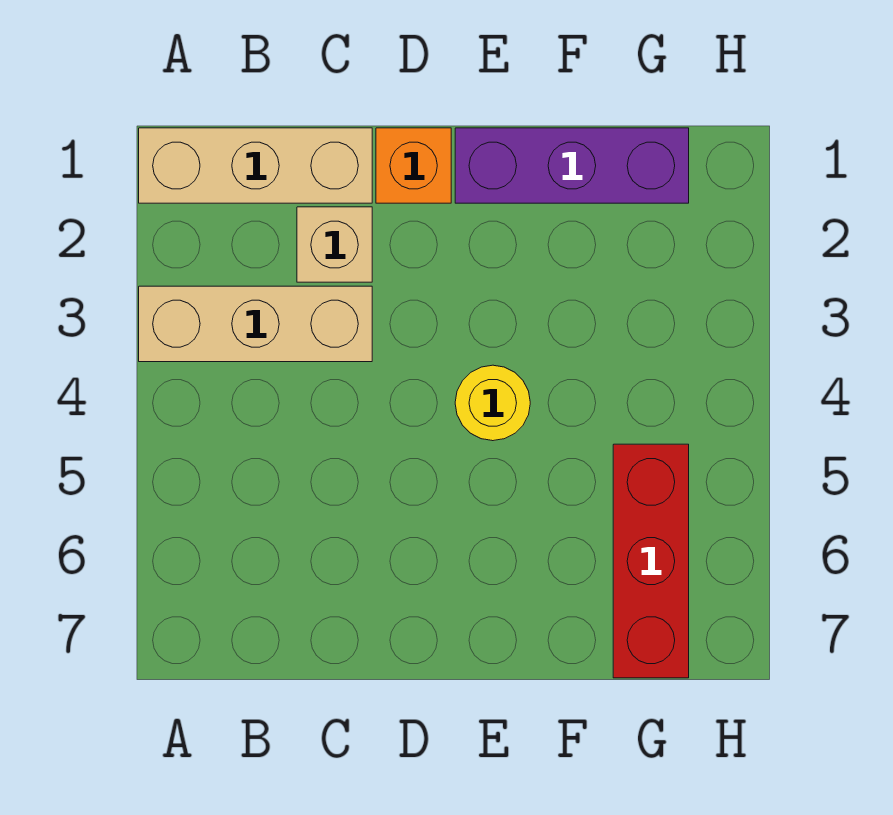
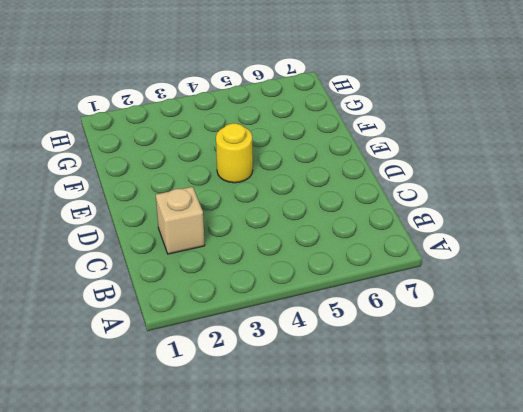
none -> tan brick A1:C1 level 1
none -> tan brick A3:C3 level 1

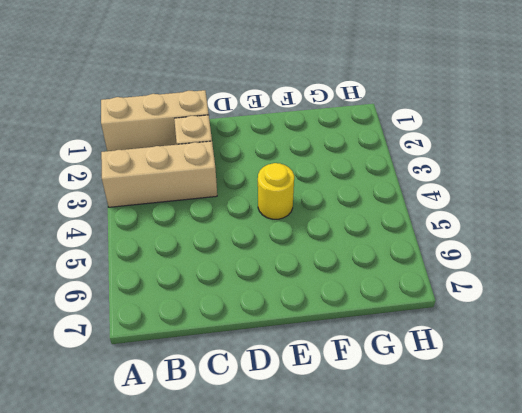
none -> orange brick D1 level 1
none -> purple brick E1:G1 level 1

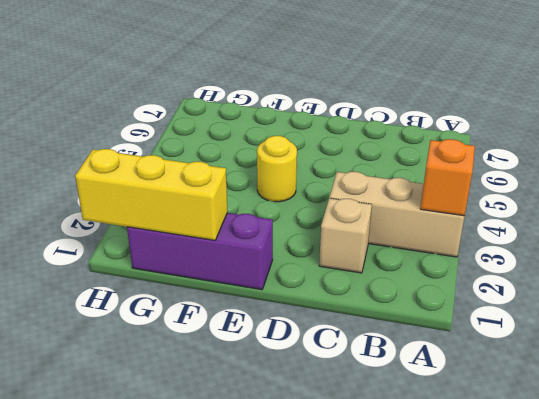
orange brick A3 level 2 -> orange brick D1 level 1
yellow brick F1:H1 level 2 -> none
none -> tan brick A1:C1 level 1
none -> red brick G5:G7 level 1

